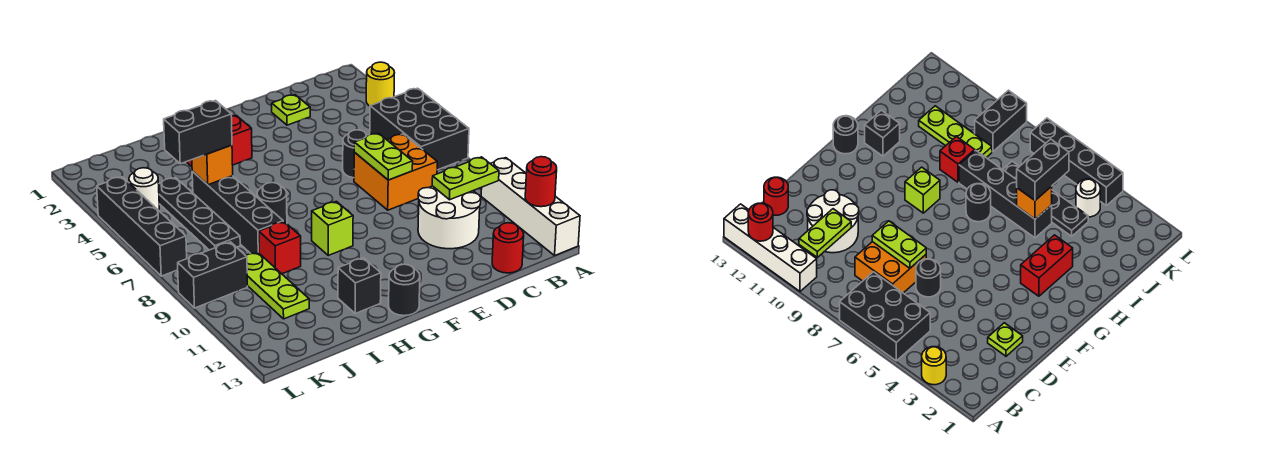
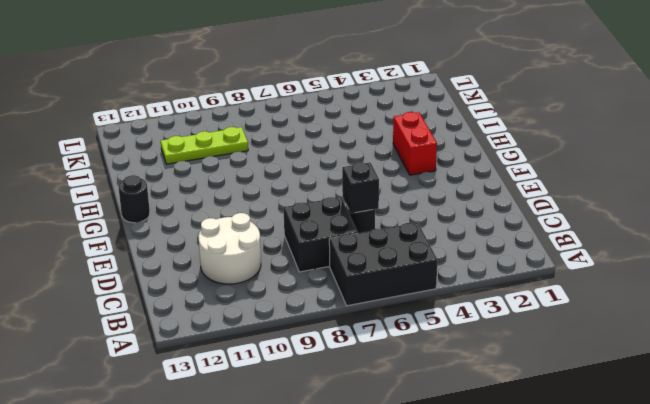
black brick C7:D8 level 1 -> orange brick C7:D8 level 1
black brick D6 level 2 -> black brick H12 level 1
none -> yellow round brick A3 level 1
none -> white brick A10:A13 level 1
none -> red round brick C13 level 1

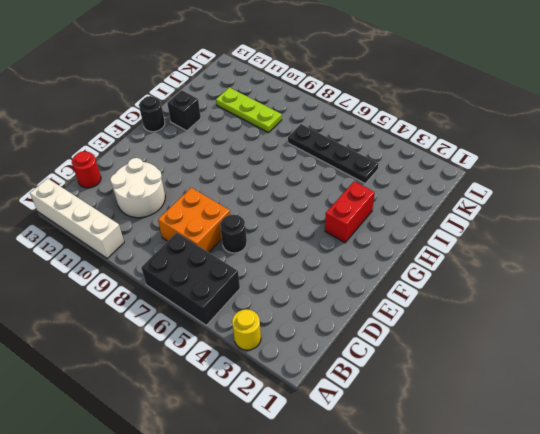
none -> lime plate D2 level 1
none -> lime brick G9 level 1
none -> black round brick H7 level 1

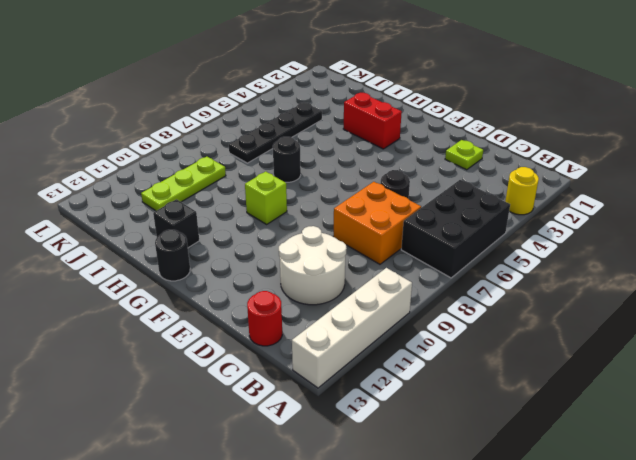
none -> black brick I5:I8 level 1
none -> red brick I9 level 1
none -> white round brick K4 level 1

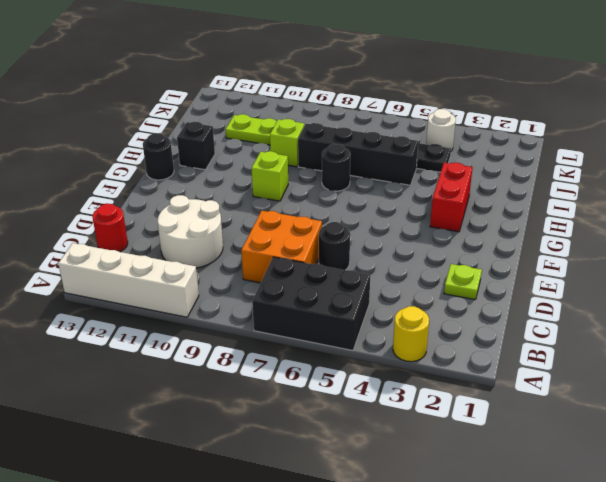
lime brick I9 level 1 -> red brick I9 level 1
none -> black brick K9:L9 level 1
none -> black brick L4:L7 level 1
none -> red round brick A12 level 2

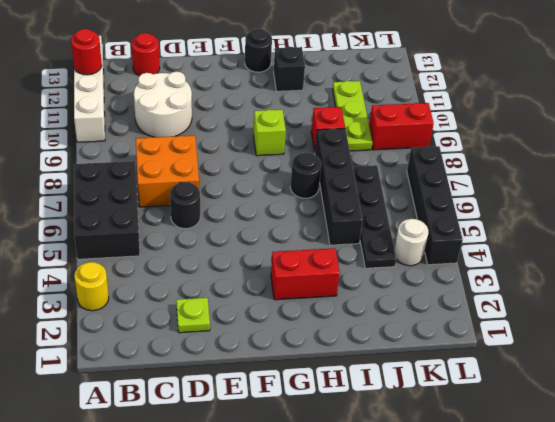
red brick K9:L9 level 1 -> black brick K9:L9 level 1
none -> lime plate B10:C10 level 2
none -> lime plate D7:D8 level 2
none -> orange brick I5 level 2

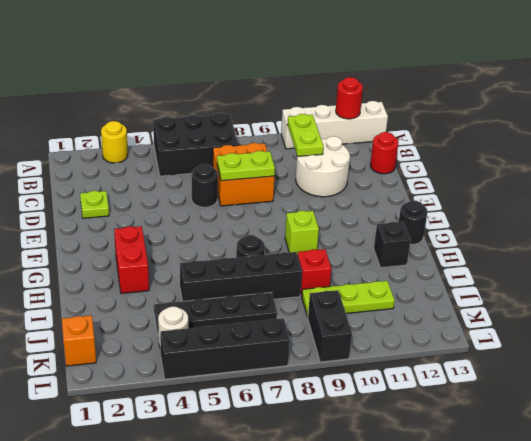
orange brick K1 level 1 -> orange brick I5 level 2
none -> black brick I5:J5 level 3

